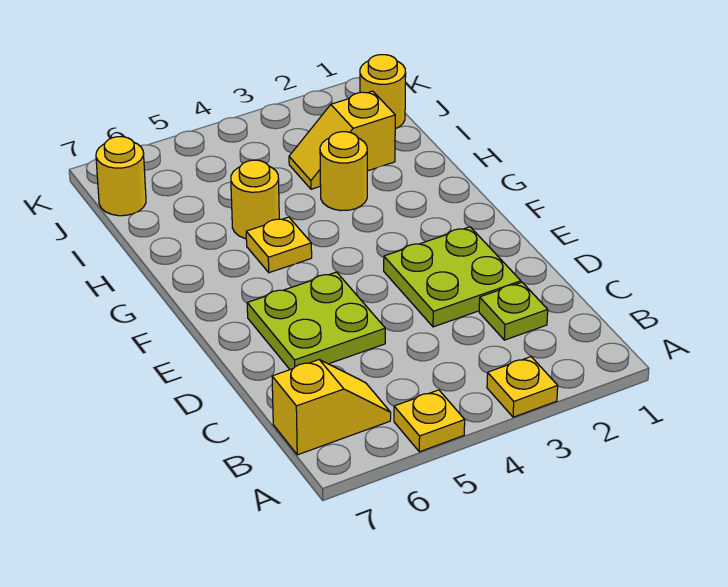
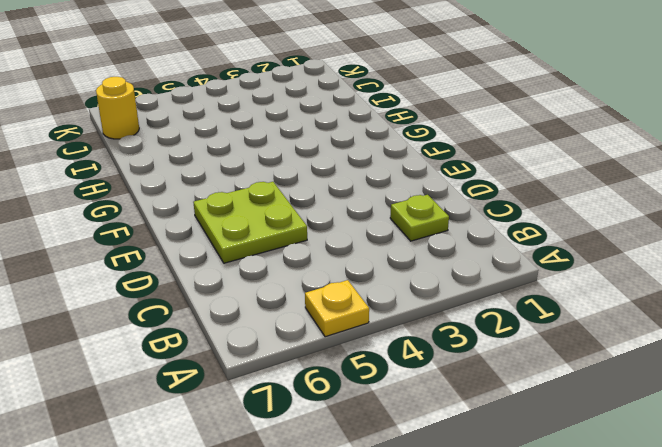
none -> yellow plate A3 level 1
none -> yellow slope B6:B7 level 1 top 7
none -> lime plate D2:E3 level 1

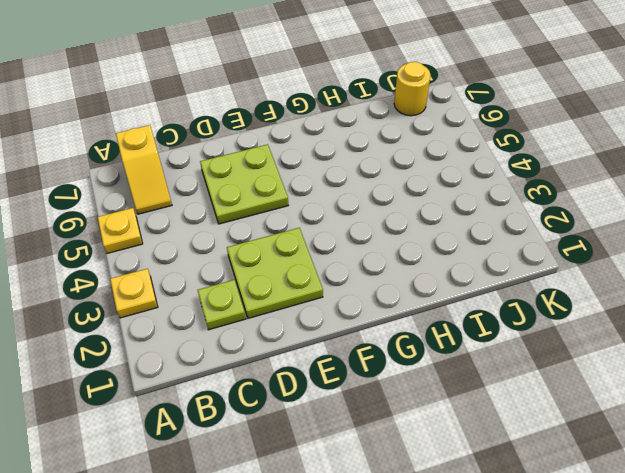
none -> yellow plate G5 level 1
none -> yellow round brick H3 level 1
none -> yellow round brick H5 level 1

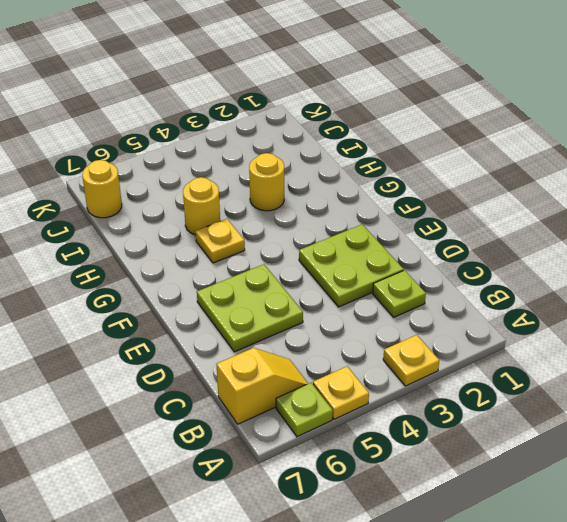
lime plate A6 level 1 -> none
none -> yellow slope I2:I3 level 1 top 2
none -> yellow round brick J1 level 1

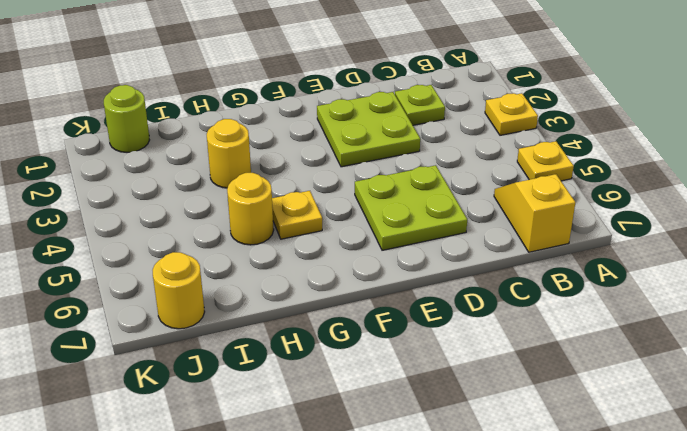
lime round brick J1 level 1 -> yellow round brick J1 level 1
none -> yellow slope I2:I3 level 1 top 2

